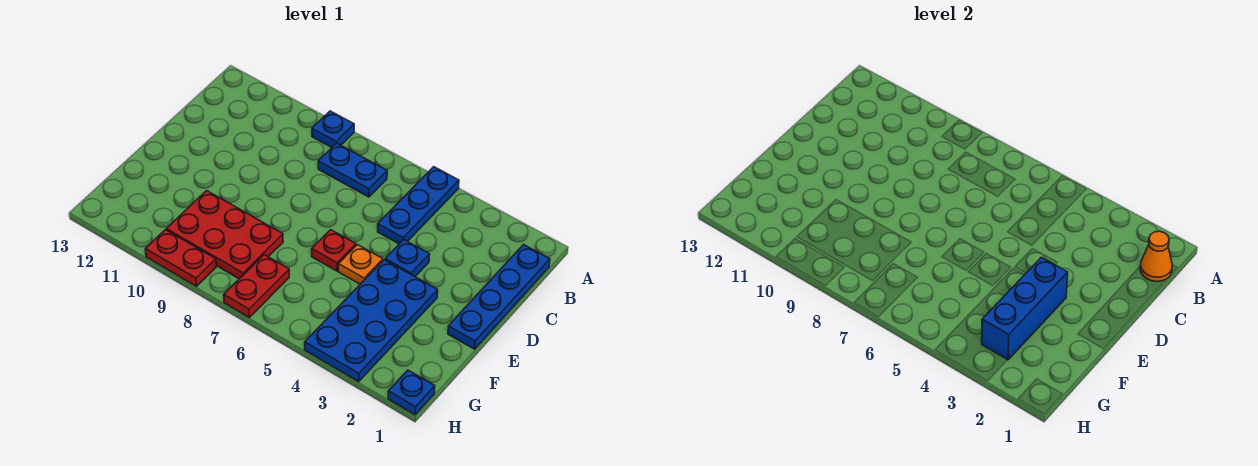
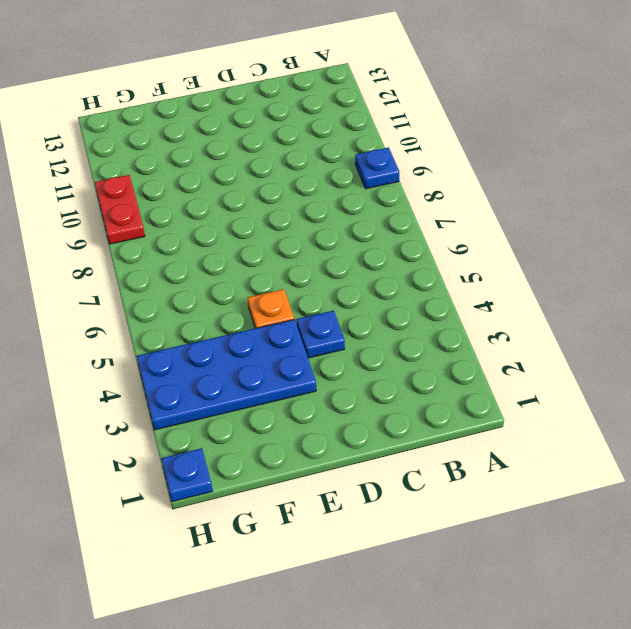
none -> blue plate A5:C5 level 1
none -> blue plate B1:E1 level 1
none -> blue plate B7:B8 level 1

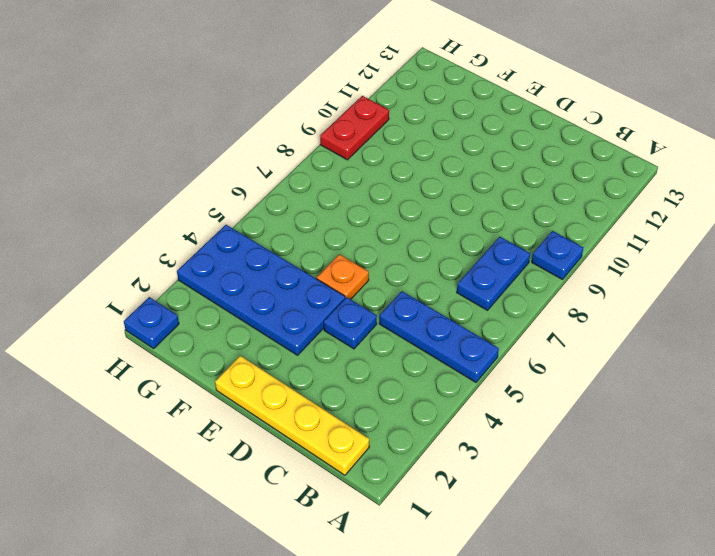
yellow plate B1:E1 level 1 -> blue plate B1:E1 level 1
none -> red plate E6 level 1
none -> red plate F8:G10 level 1
none -> red plate G7:H7 level 1

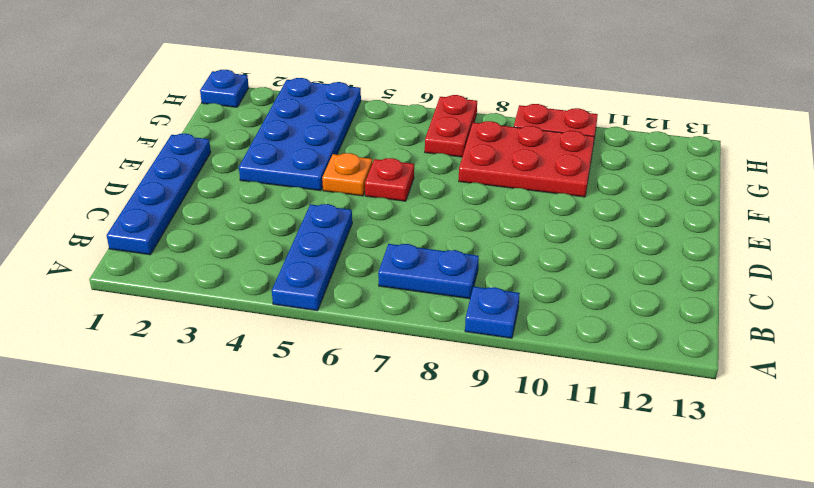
none -> blue plate D4 level 1
none -> orange cone B1 level 2
none -> blue brick E3:G3 level 2

